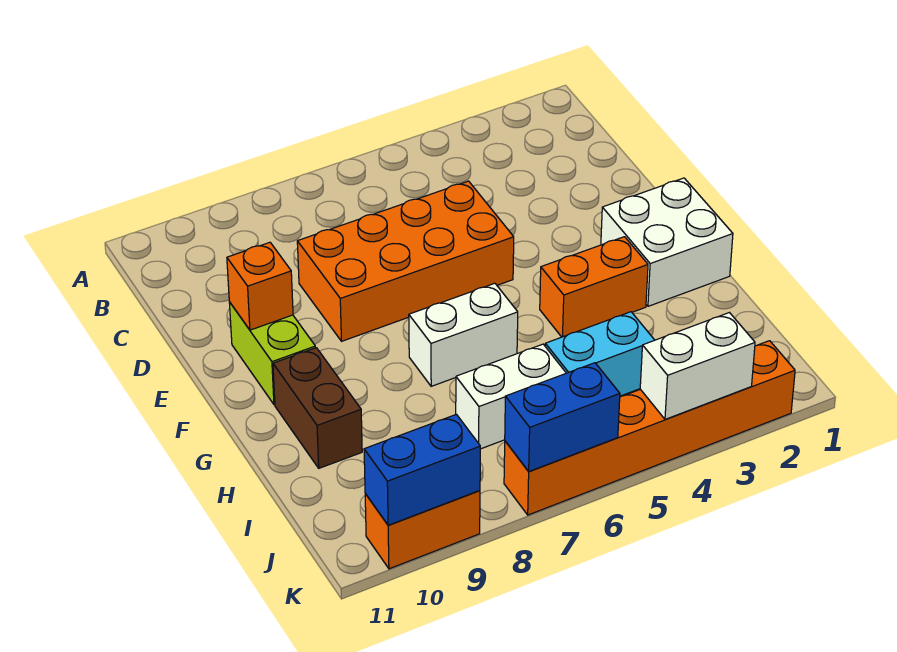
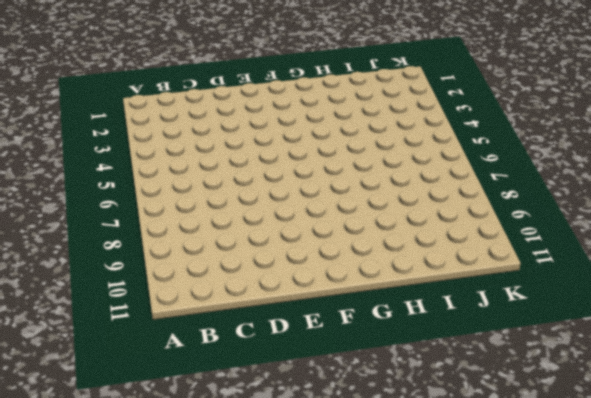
none -> orange brick D5:E8 level 1
none -> lime brick E10:F10 level 1
none -> white brick F1:G2 level 1

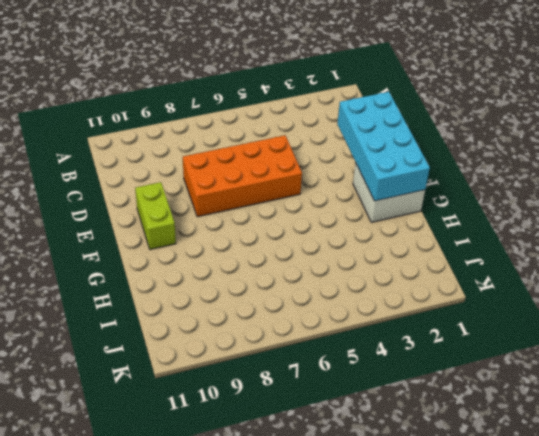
cyan brick D1:G2 level 2 -> none
none -> orange brick G3:G4 level 1
none -> white brick G6:G7 level 1
none -> brown brick G10:H10 level 1

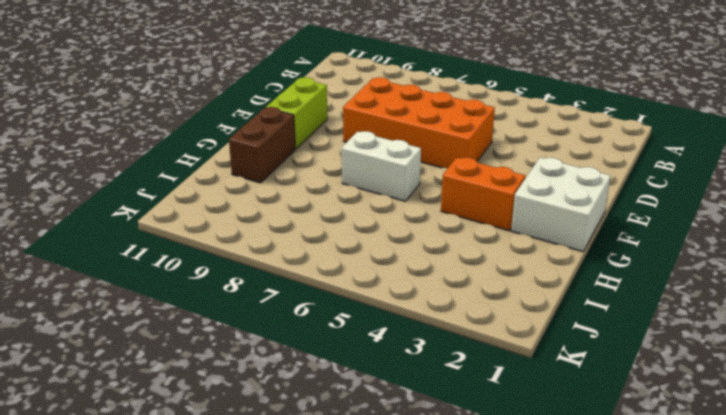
none -> cyan brick I4:I5 level 1
none -> white brick I6:I7 level 1
none -> orange brick K2:K7 level 1

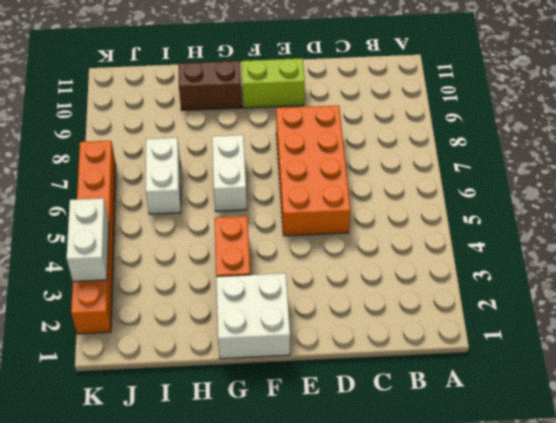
none -> cyan brick I4:I5 level 1
none -> orange brick K9:K10 level 1
none -> orange brick E10 level 2

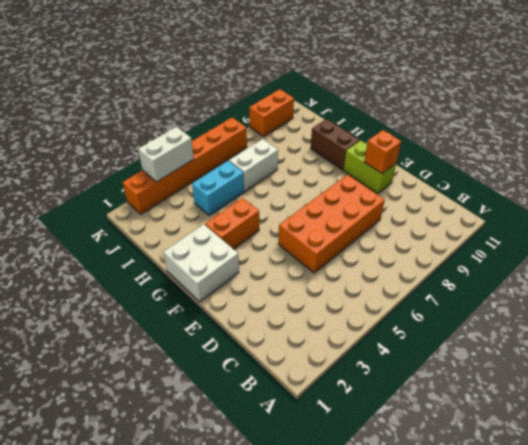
none -> white brick G6:G7 level 1
none -> blue brick K6:K7 level 2
none -> blue brick K9:K10 level 2

